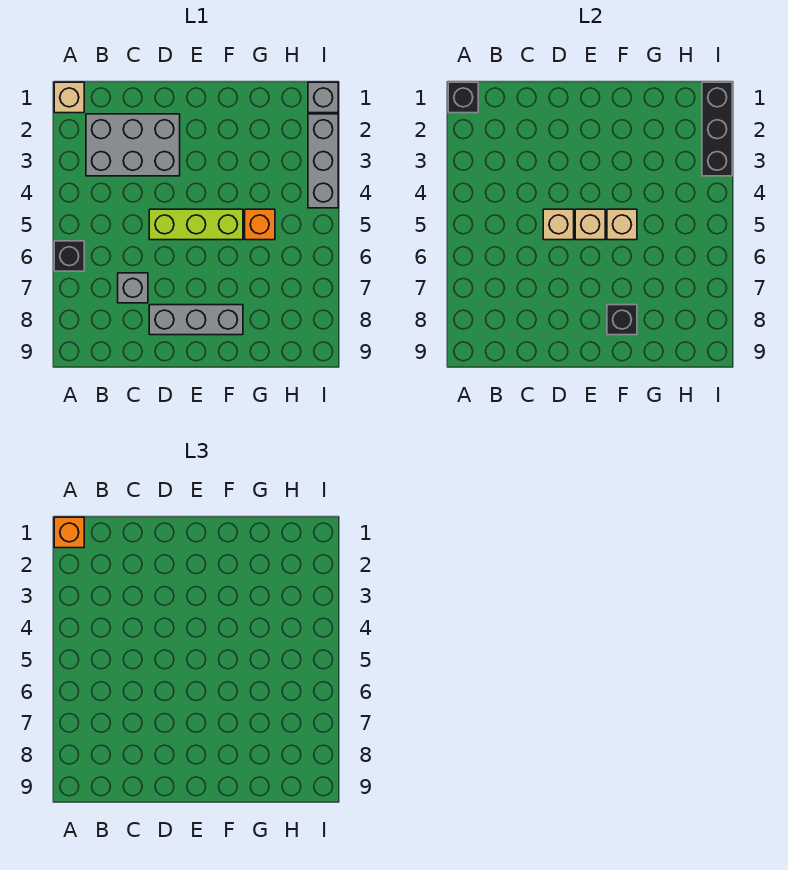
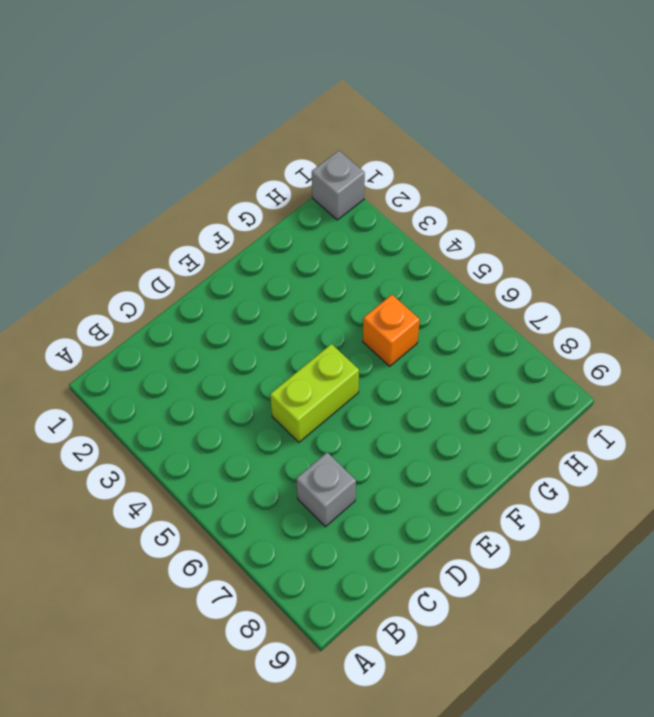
lime brick D5:E5 level 1 -> lime brick D5:F5 level 1
none -> tan brick A1 level 1
none -> black brick A6 level 1
none -> grey brick B2:D3 level 1

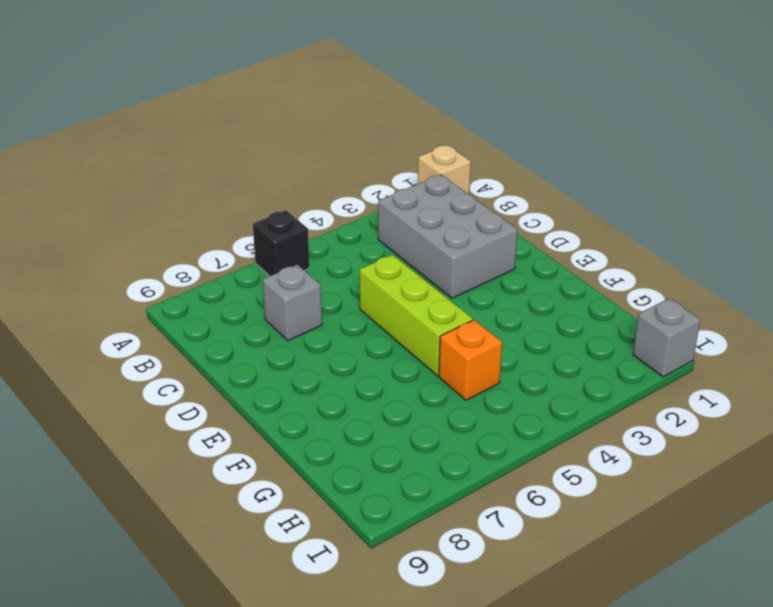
none -> grey brick D8:F8 level 1
none -> grey brick I2:I4 level 1
none -> black brick A1 level 2

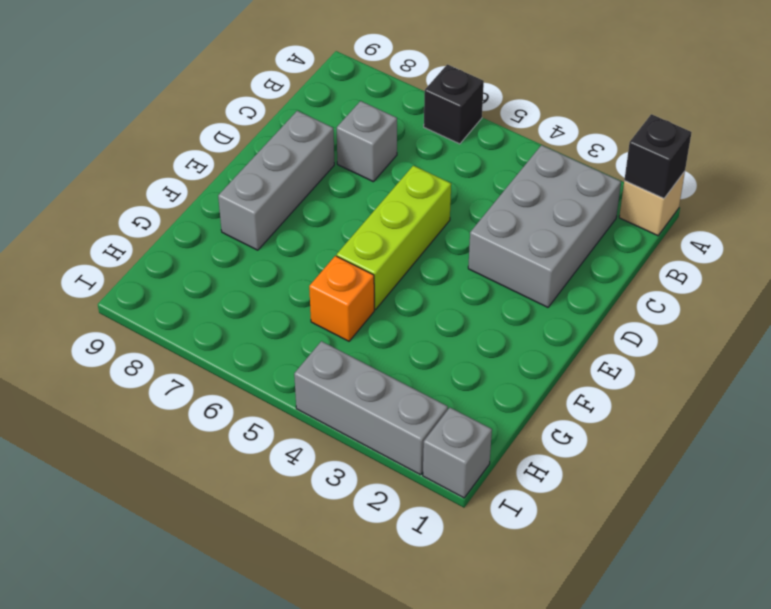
none -> tan brick D5 level 2
none -> tan brick E5 level 2
none -> tan brick F5 level 2

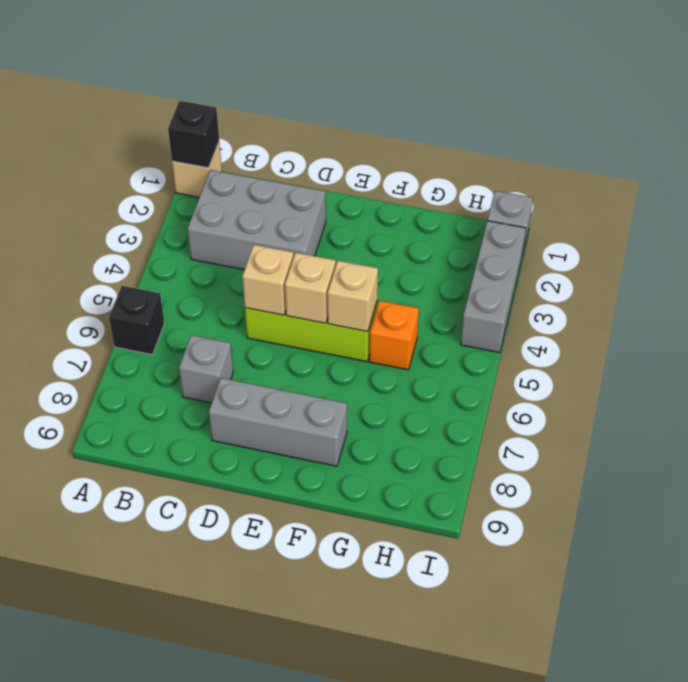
none -> black brick F8 level 2
none -> black brick I1:I3 level 2
none -> orange brick A1 level 3

